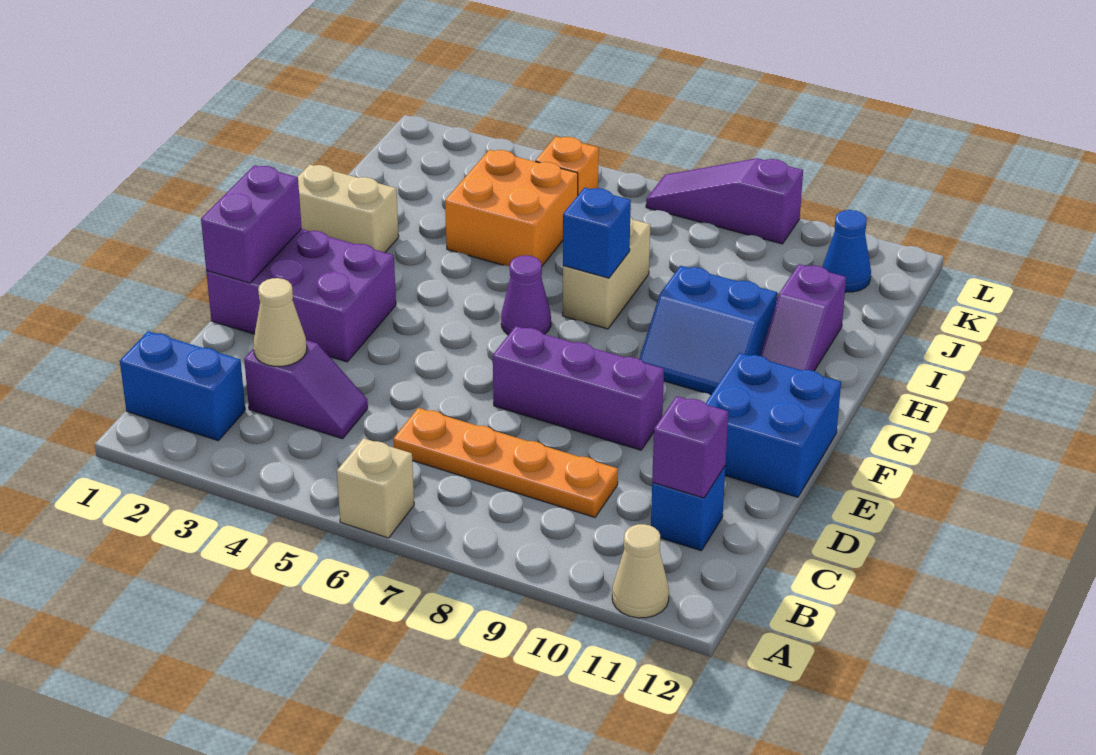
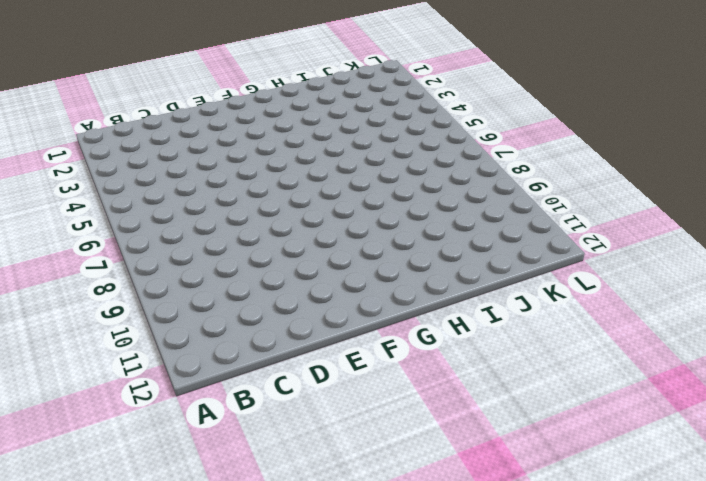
none -> tan brick A6 level 1
none -> tan cone A11 level 1
none -> blue brick B1:B2 level 1

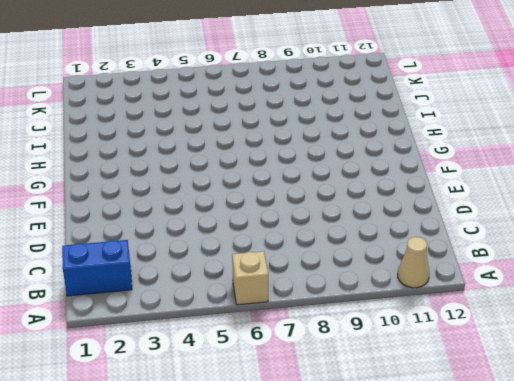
none -> purple slope C3:C4 level 1 top 3
none -> orange plate C6:C9 level 1
none -> blue brick C11 level 1

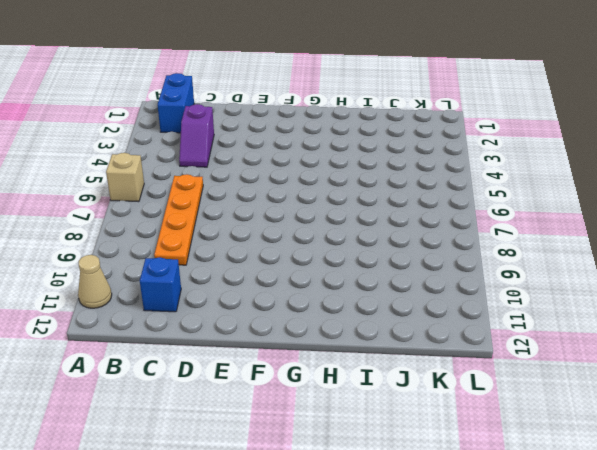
none -> purple brick E1:F3 level 1
none -> purple brick E7:E9 level 1
none -> blue brick E11:F12 level 1

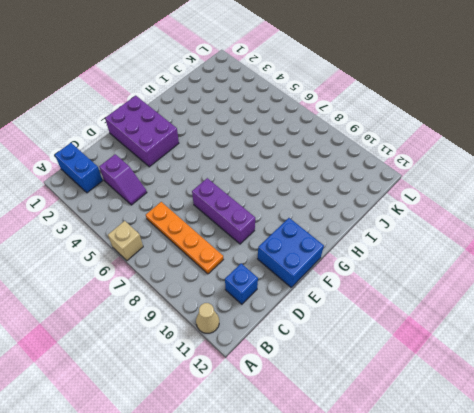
none -> purple cone G6 level 1
none -> blue slope G9:H10 level 1 top H
none -> tan brick H1:H2 level 1

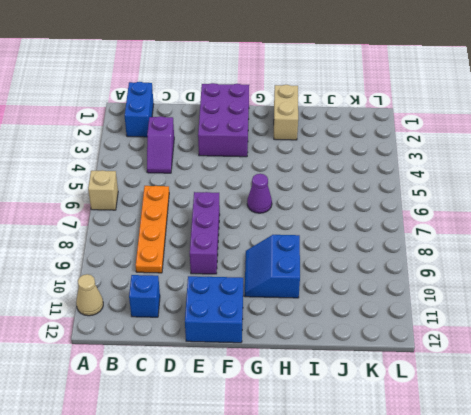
none -> tan brick H7:I7 level 1
none -> purple slope H11:I11 level 1 top I
none -> orange brick I4:J5 level 1

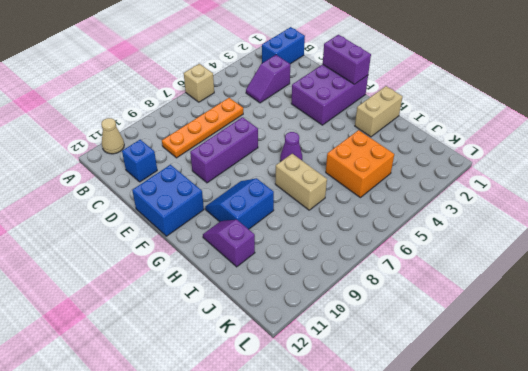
none -> orange brick K5 level 1
none -> blue cone K11 level 1
none -> purple slope L7:L9 level 1 top 9

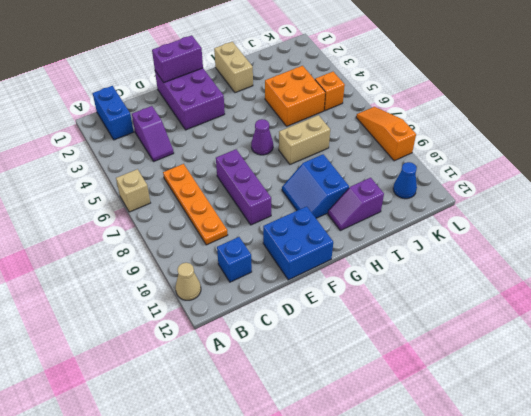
orange slope L7:L9 level 1 top 9 -> purple slope L7:L9 level 1 top 9
none -> tan cone C3 level 2
none -> purple brick C11 level 2
none -> blue brick H7 level 2

